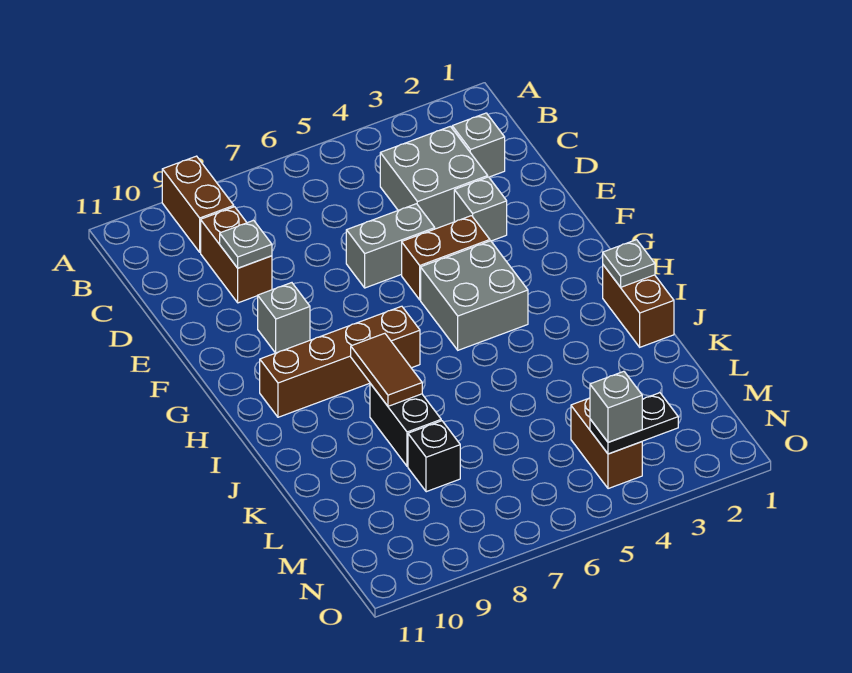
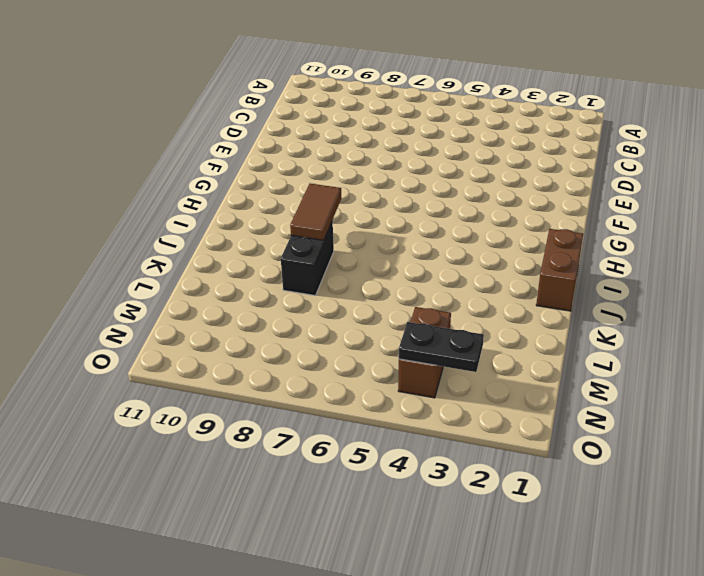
none -> brown brick A9:B9 level 1
none -> grey brick C2 level 1
none -> grey brick C3:D4 level 1

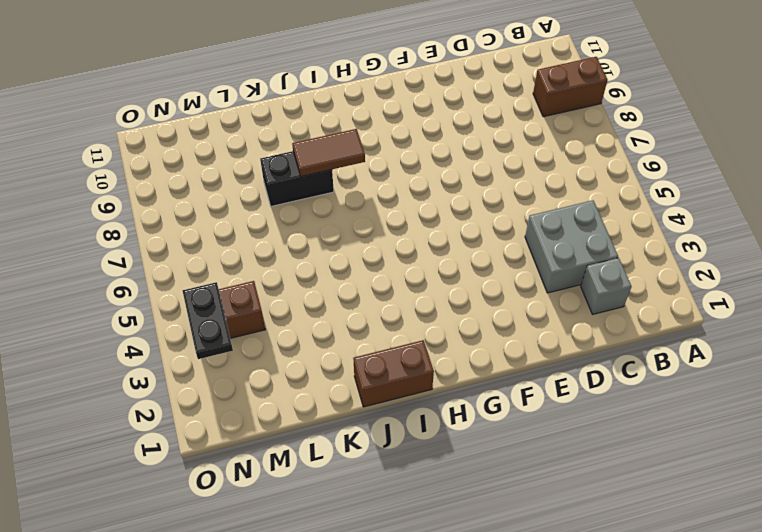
none -> brown brick C9:D9 level 1
none -> grey brick E3 level 1
none -> grey brick E5:E6 level 1

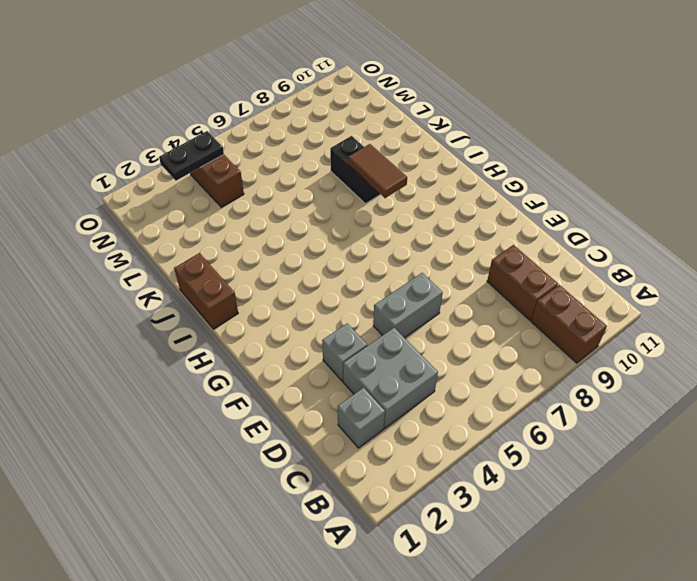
none -> brown brick F4:F5 level 1
none -> grey brick F9 level 1
none -> grey brick G4:H5 level 1

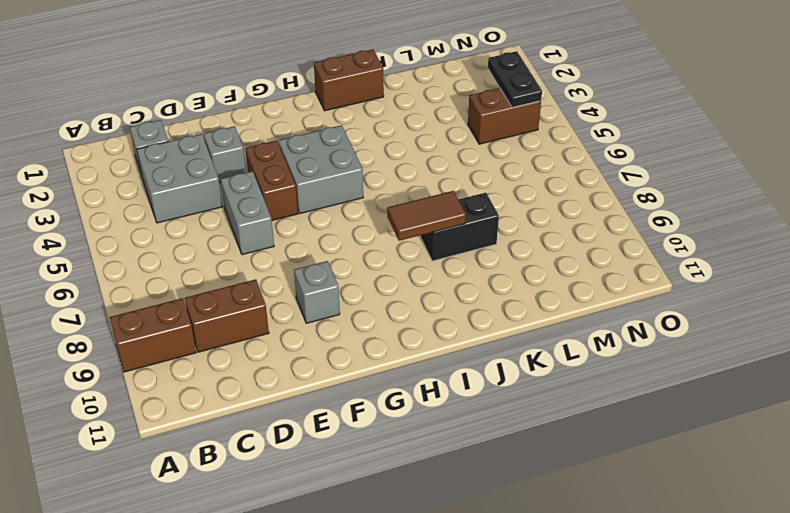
none -> brown brick H7:H10 level 1
none -> black brick L8 level 1
none -> grey plate D9 level 2

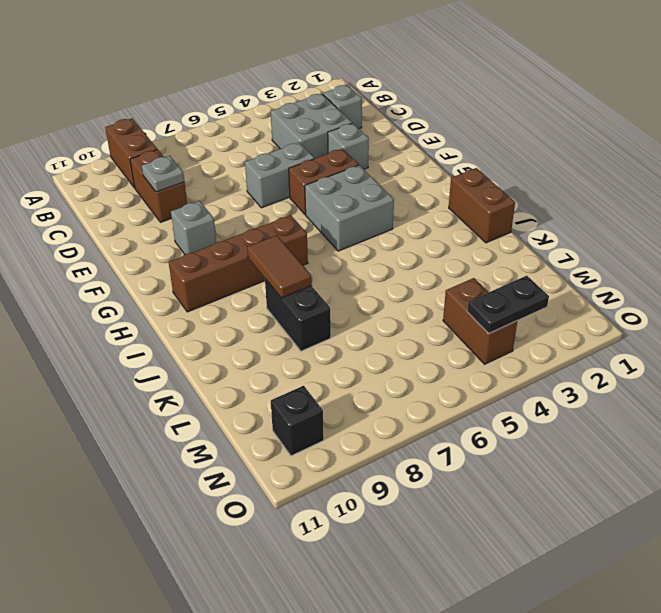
black brick N10 level 1 -> black brick L8 level 1
none -> grey plate I1 level 2
none -> grey brick N4 level 3

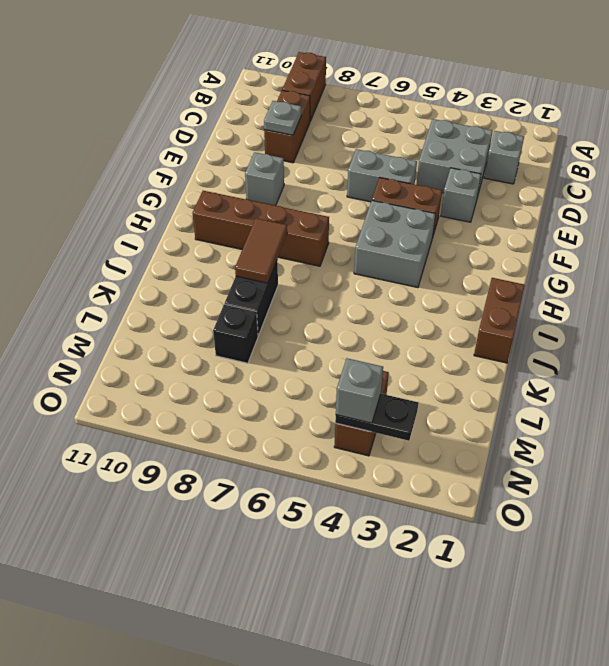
none -> grey plate I1 level 2

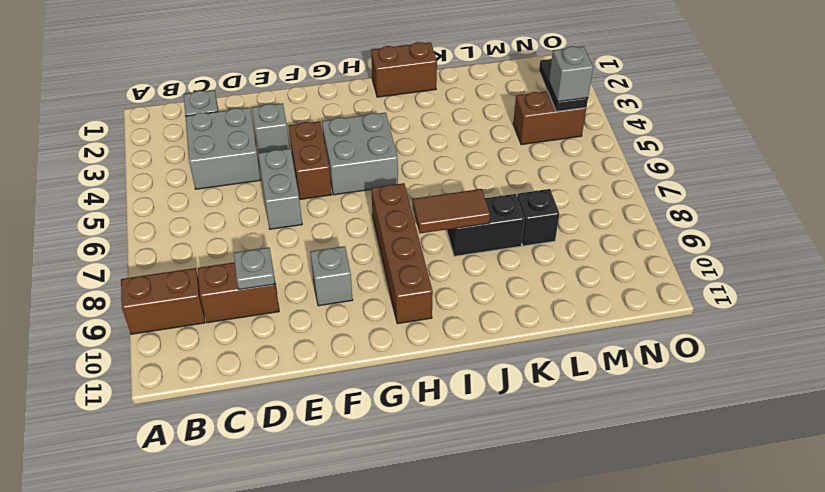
none -> grey plate I1 level 2

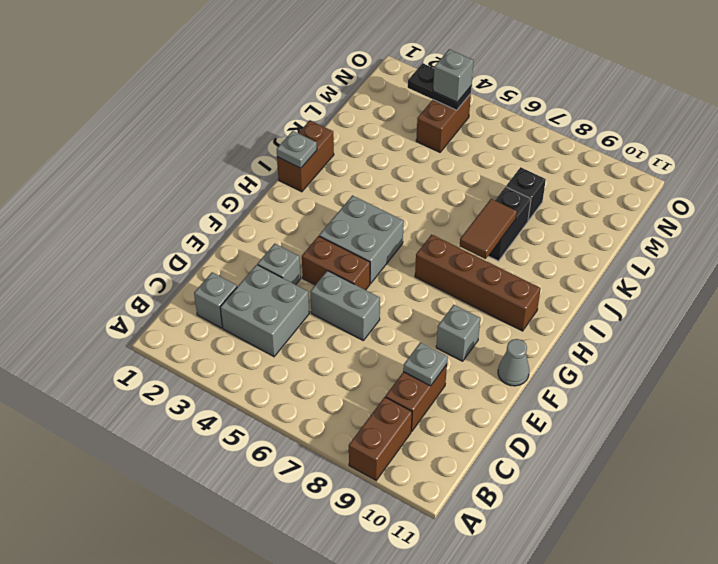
grey cone F11 level 1 -> none

